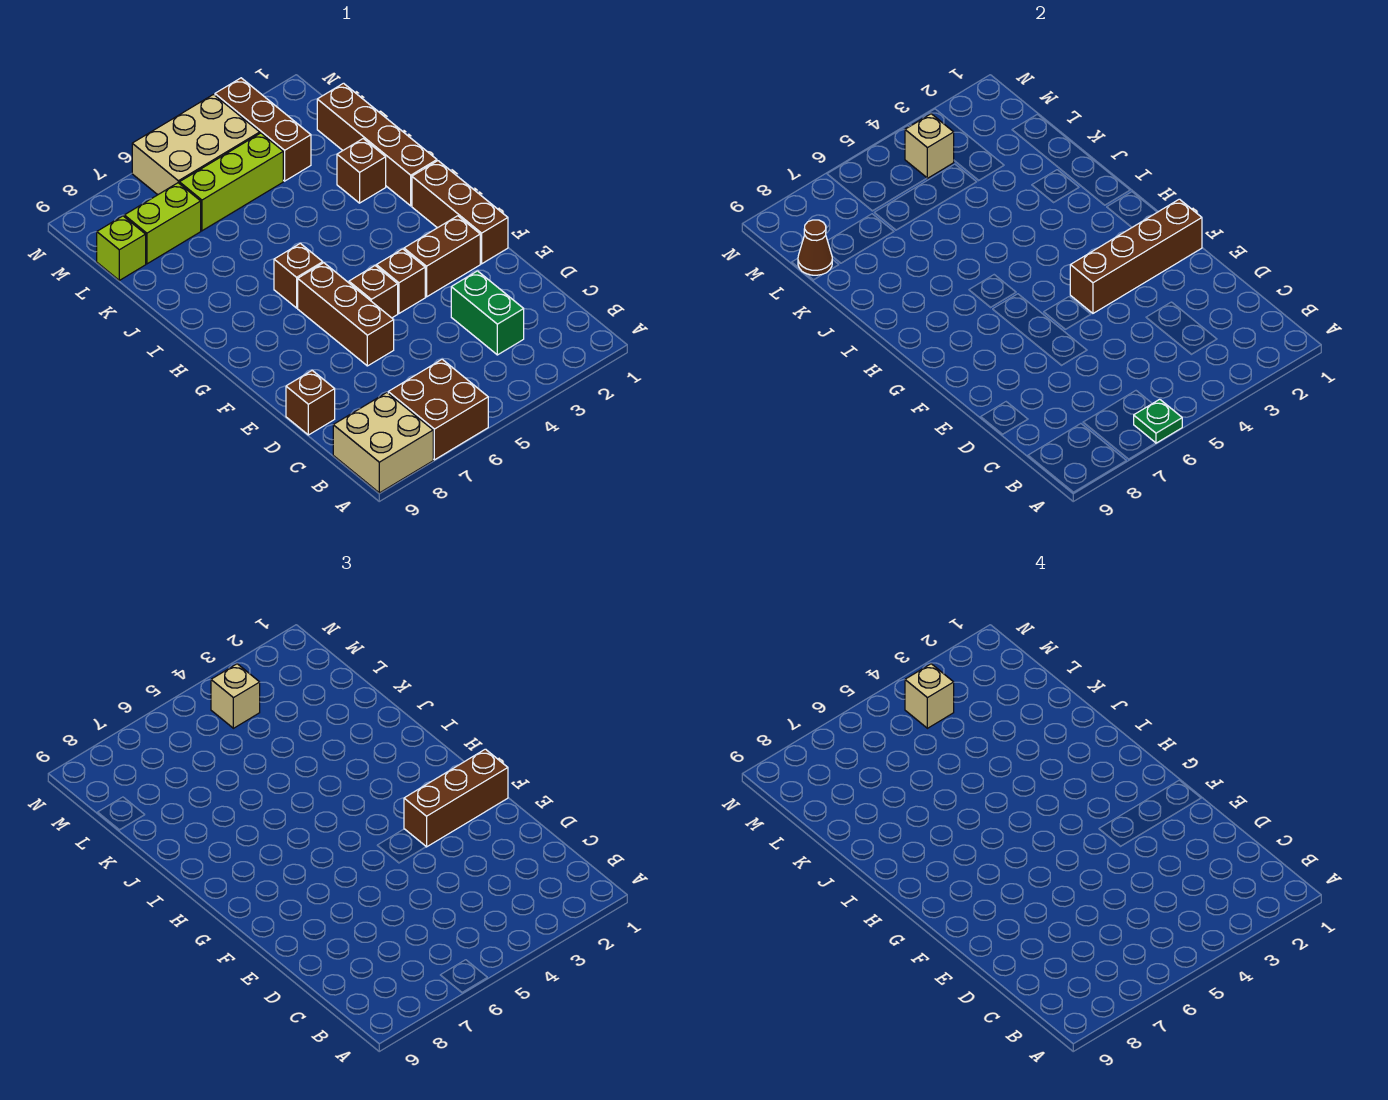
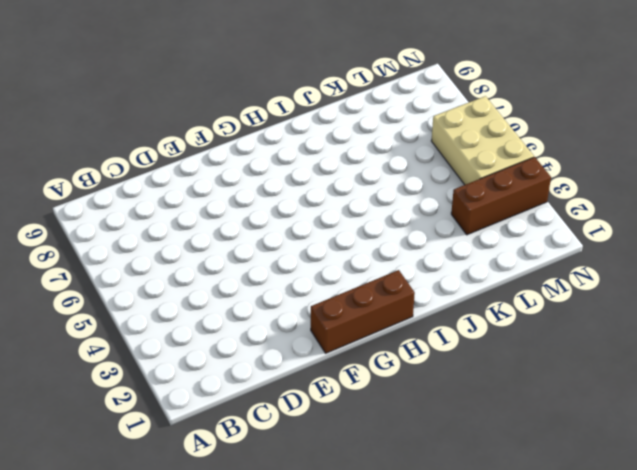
none -> brown brick A6:B7 level 1
none -> tan brick A8:B9 level 1
none -> green brick C3:D3 level 1

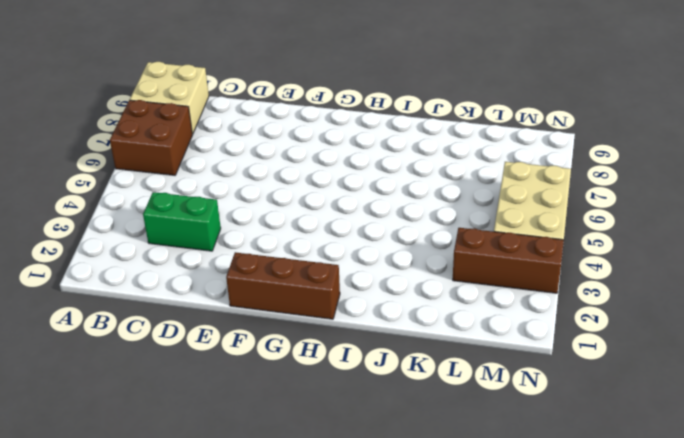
none -> brown brick D9 level 1
none -> brown brick E6:G6 level 1
none -> brown brick F2:F3 level 1

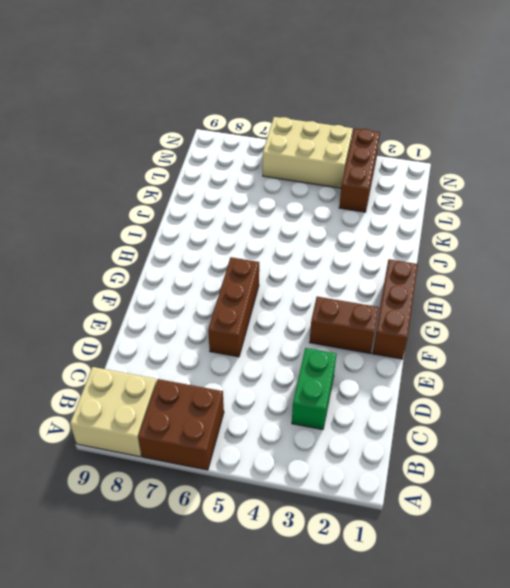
none -> brown brick D9 level 1
none -> brown brick F4 level 1
none -> brown brick F5 level 1

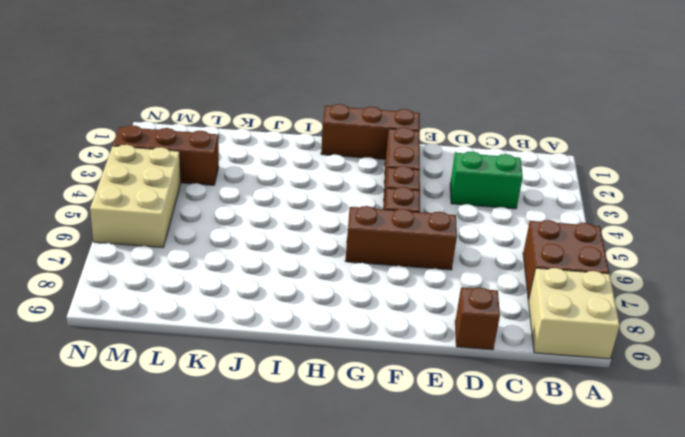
none -> brown brick H6 level 1
none -> brown brick I1:L1 level 1
none -> brown brick J2 level 1

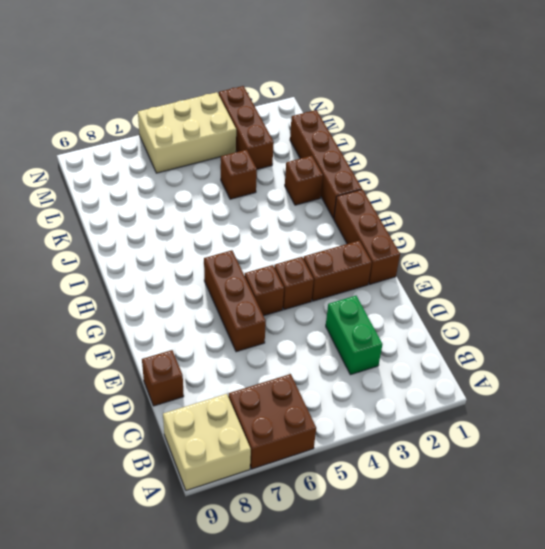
brown brick K4 level 1 -> brown brick H6 level 1
none -> lime brick L4:L6 level 1
none -> lime brick L7:L8 level 1
none -> lime brick L9 level 1

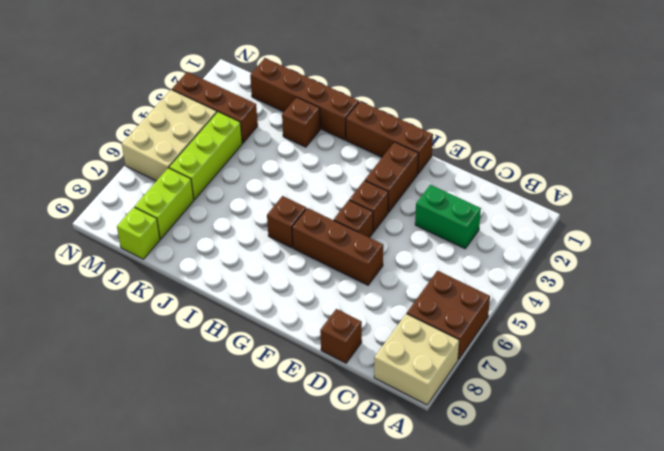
none -> green plate A6 level 2
none -> brown brick F1:F4 level 2
none -> brown cone L9 level 2

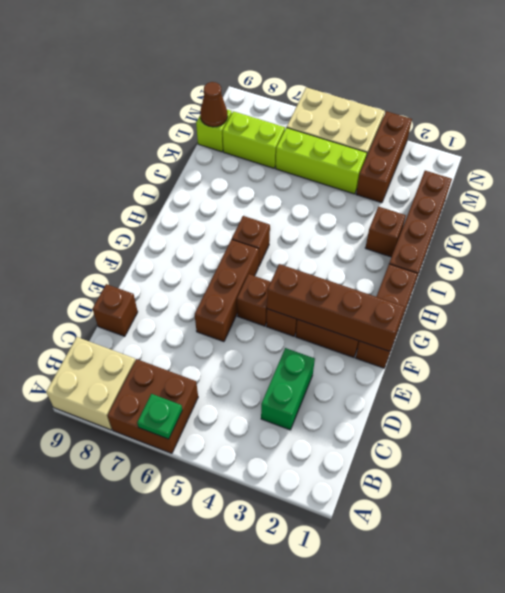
none -> tan brick M4 level 2
none -> brown brick F1:F3 level 3
none -> tan brick M4 level 3

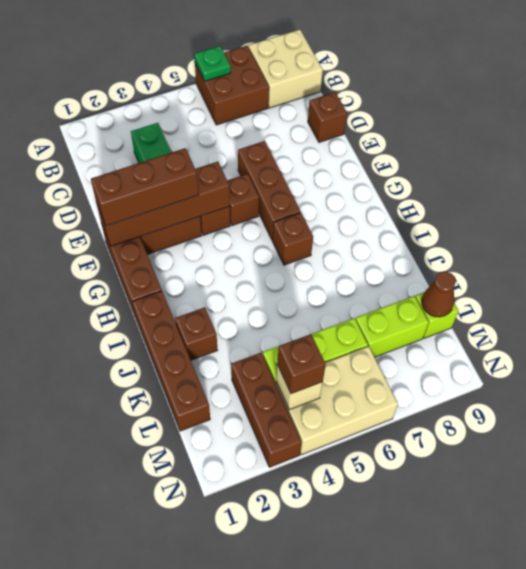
brown brick M4 level 3 -> tan brick M4 level 3
none -> tan brick M4 level 4

